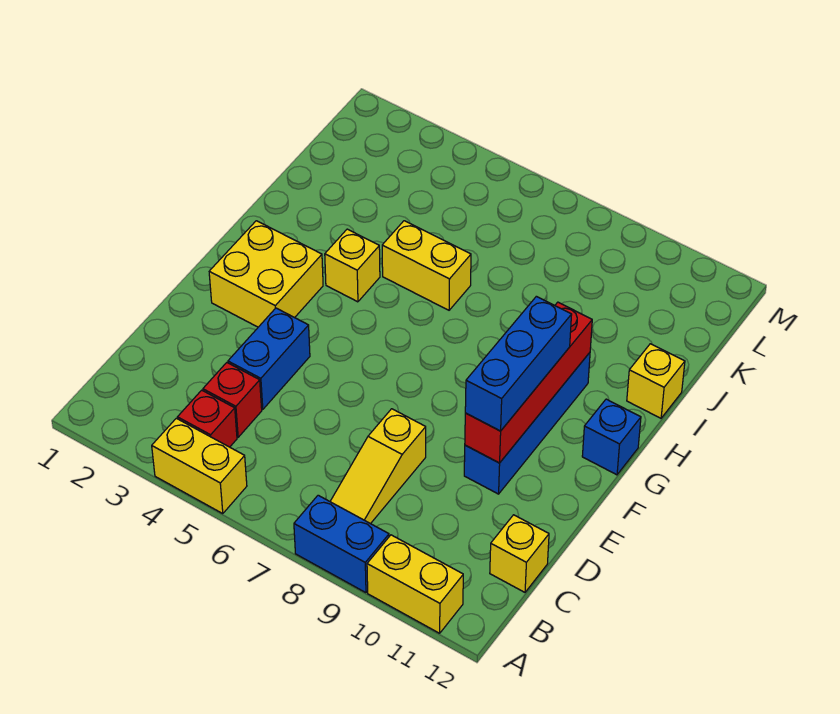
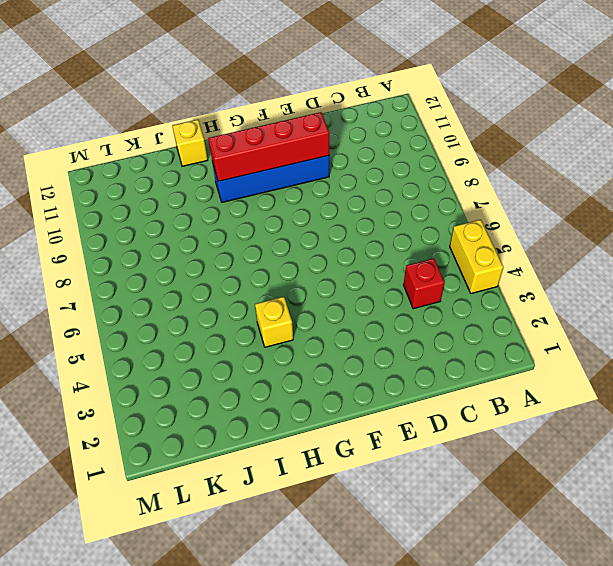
none -> blue brick A8:A9 level 1
none -> yellow brick A10:A11 level 1
none -> red brick B4 level 1

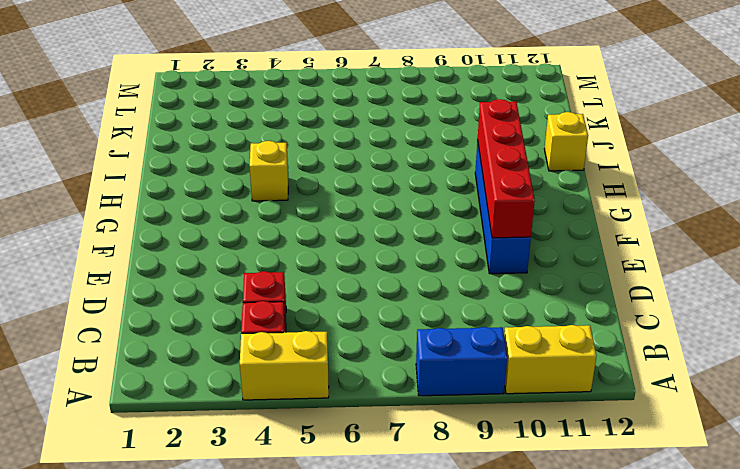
none -> yellow slope B8:D8 level 1 top D
none -> yellow brick C12 level 1
none -> blue brick D4:E4 level 1

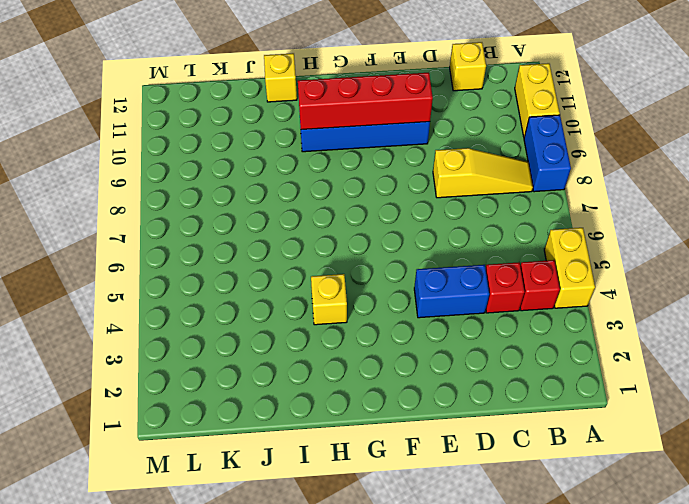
none -> yellow brick F2:G3 level 1
none -> blue brick G12 level 1
none -> yellow brick I5:I6 level 1

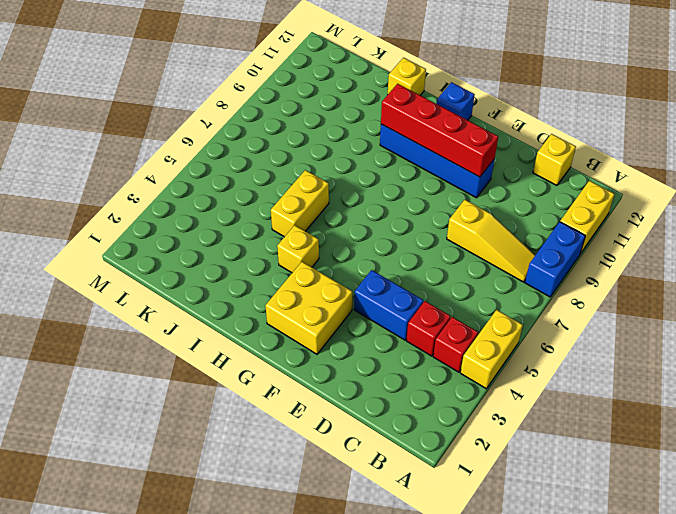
none -> blue brick E10:G10 level 3

